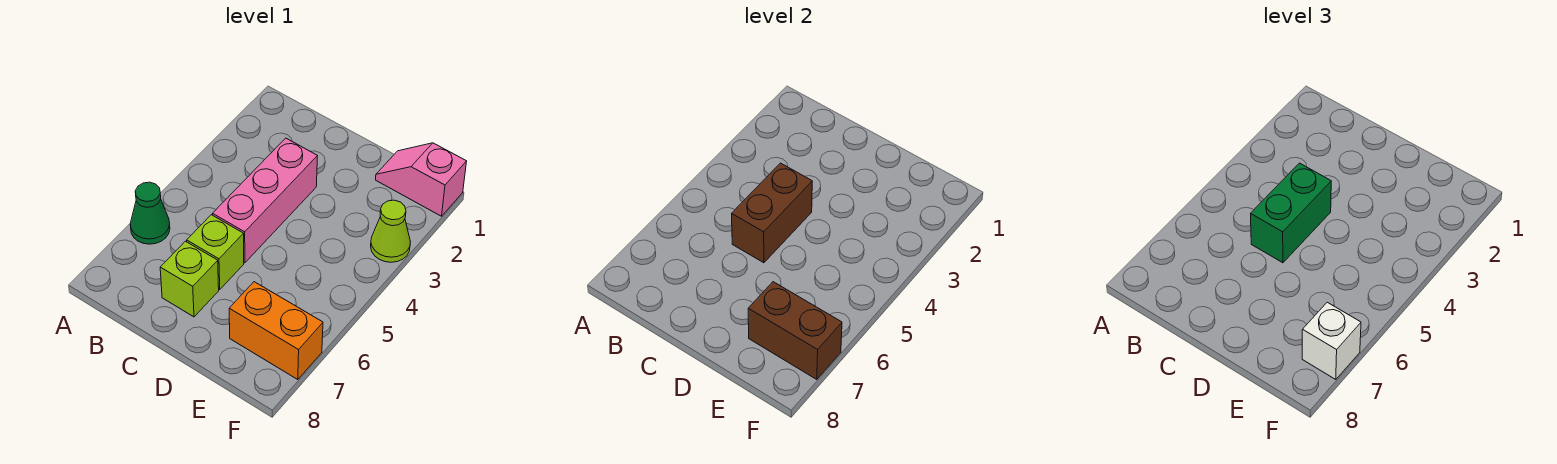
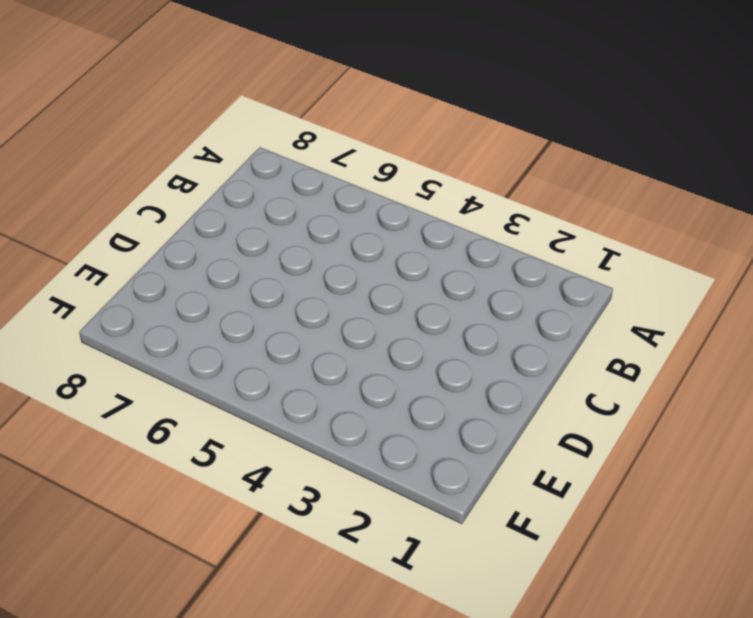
none -> green cone A6 level 1
none -> pink brick C3:C5 level 1

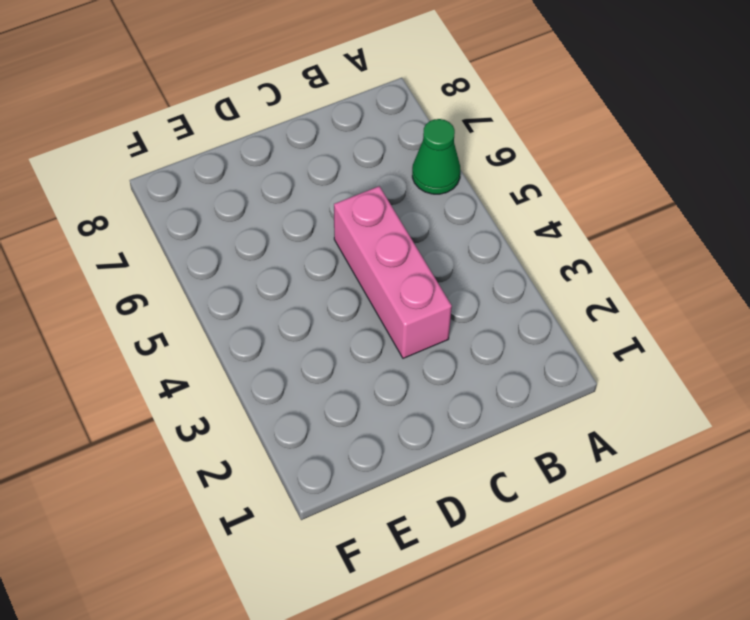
none -> lime brick C6 level 1
none -> lime brick C7 level 1

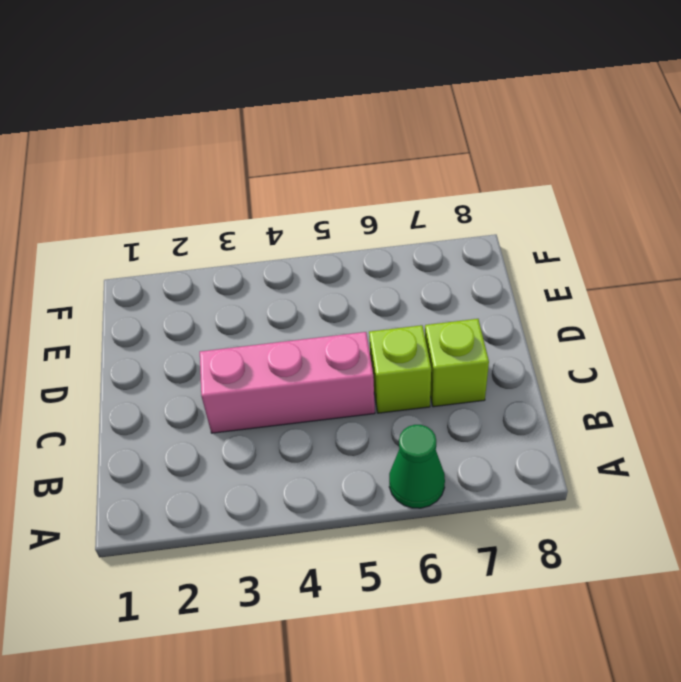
none -> pink slope E1:F1 level 1 top F
none -> orange brick E7:F7 level 1

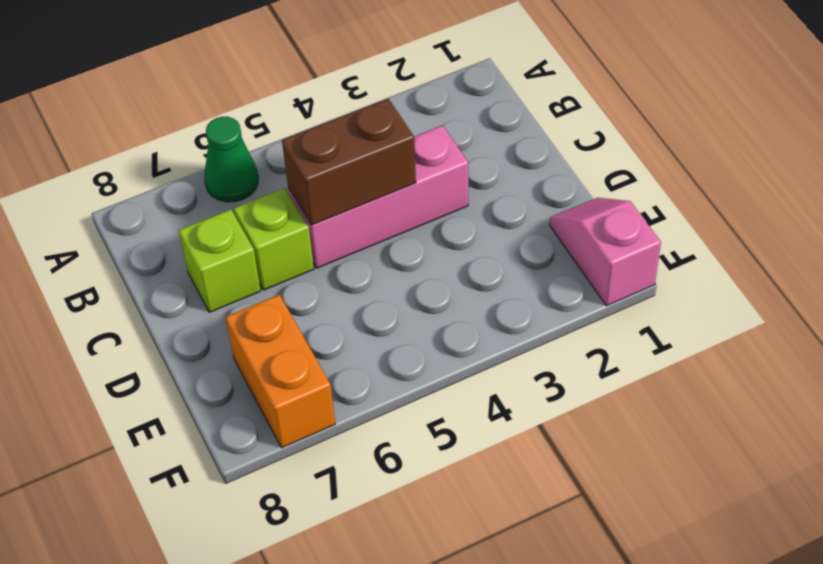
none -> lime cone F3 level 1
none -> brown brick E7:F7 level 2

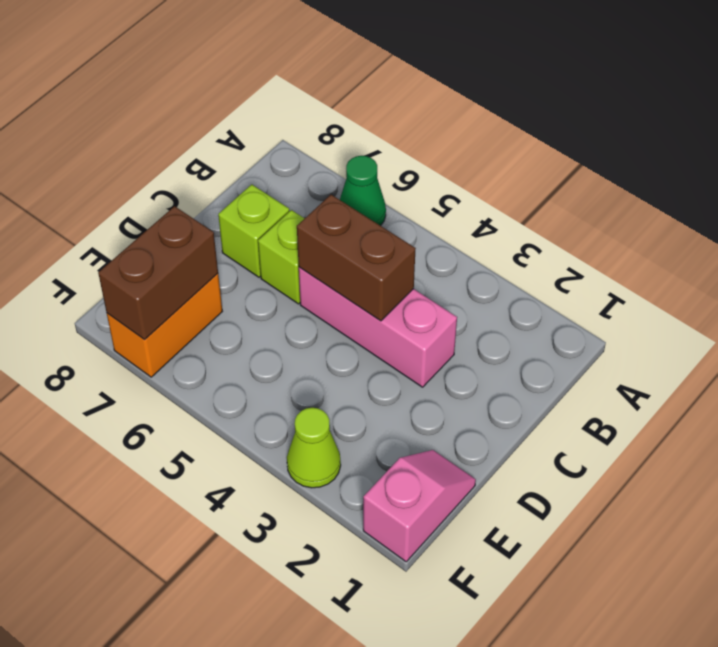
none -> green brick C4:C5 level 3
none -> white brick F7 level 3

